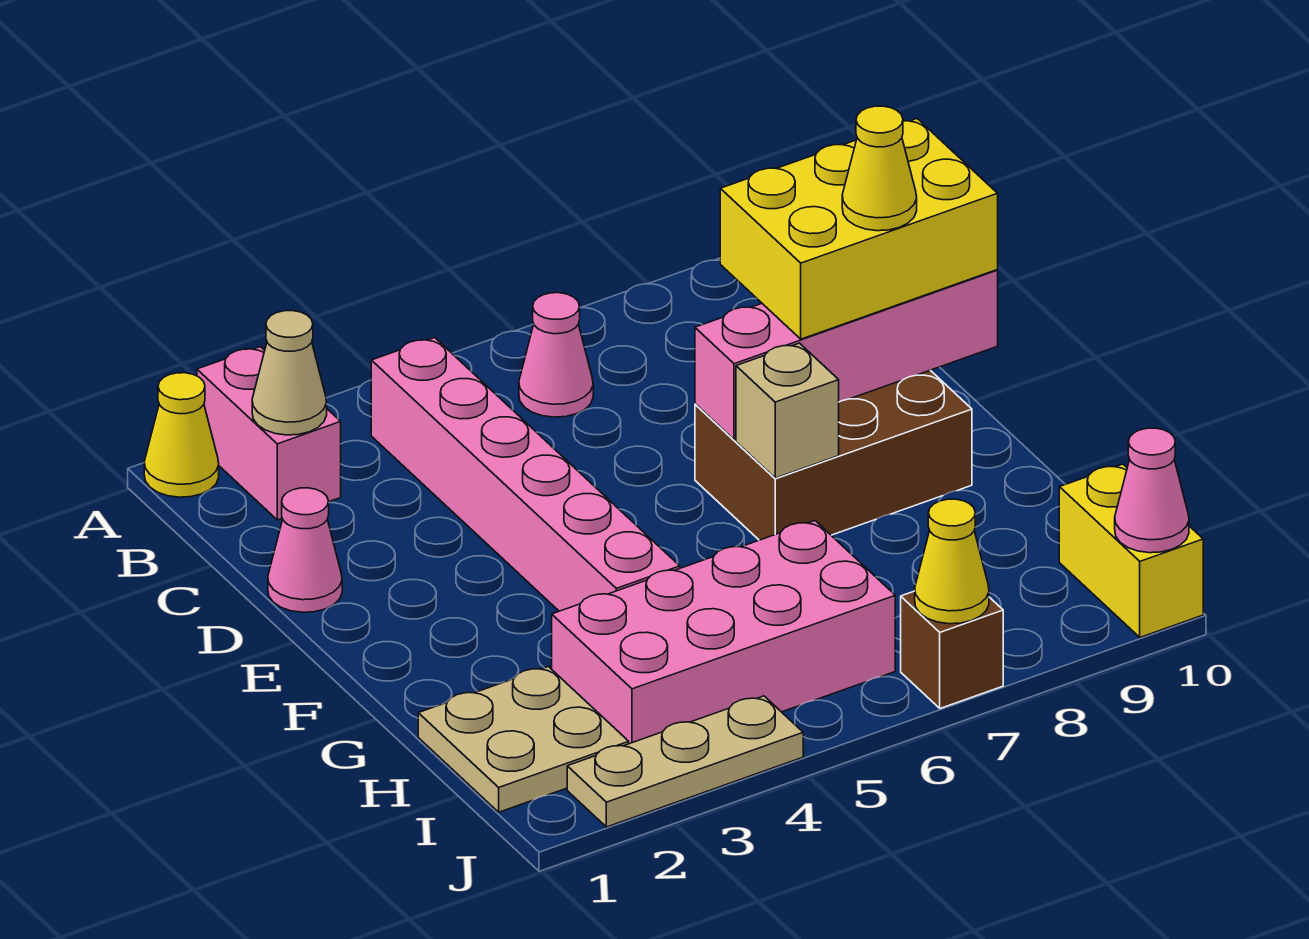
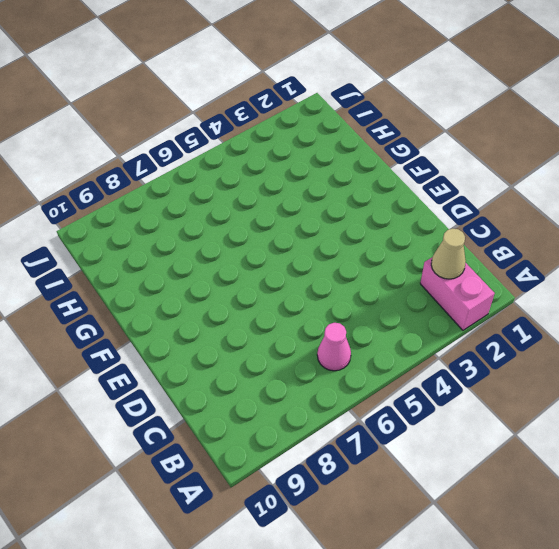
none -> yellow cone A1 level 1
none -> pink brick B4:G4 level 1
none -> pink cone D1 level 1

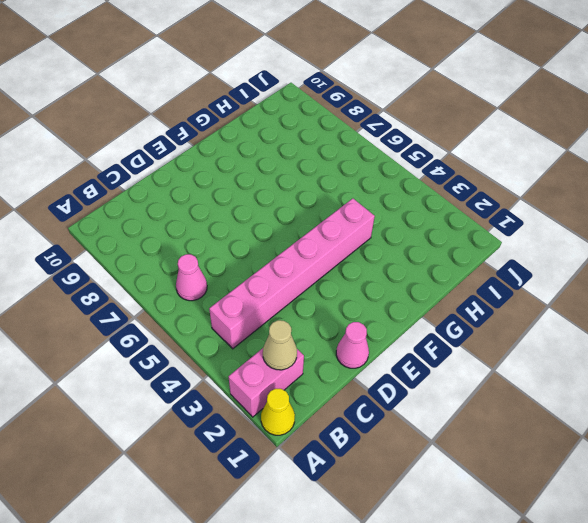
none -> brown brick E7:F9 level 1
none -> tan plate H1:I2 level 1
none -> pink brick H3:I6 level 1

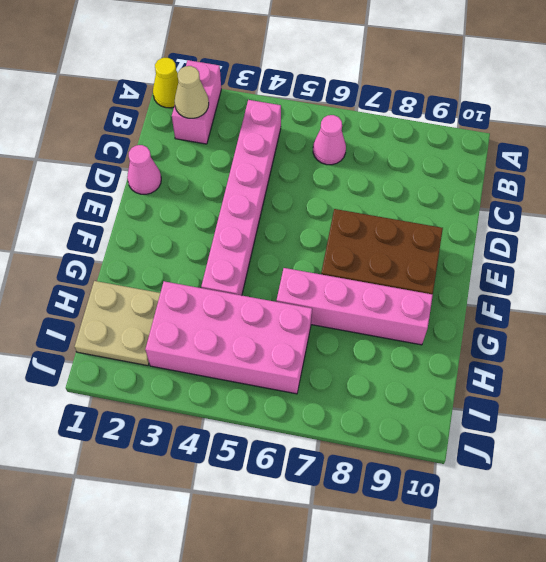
pink brick G6:G9 level 1 -> pink brick E7:E10 level 2
none -> yellow brick I10:J10 level 1
none -> tan plate J2:J4 level 1
none -> brown brick J7 level 1

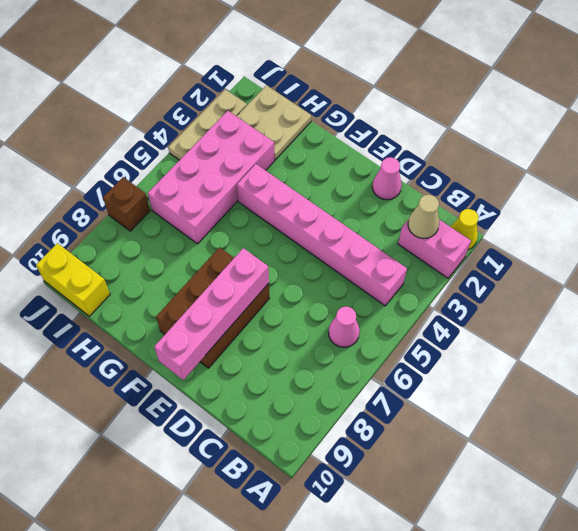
none -> tan brick F7 level 2
none -> yellow cone J7 level 2
none -> pink cone J10 level 2

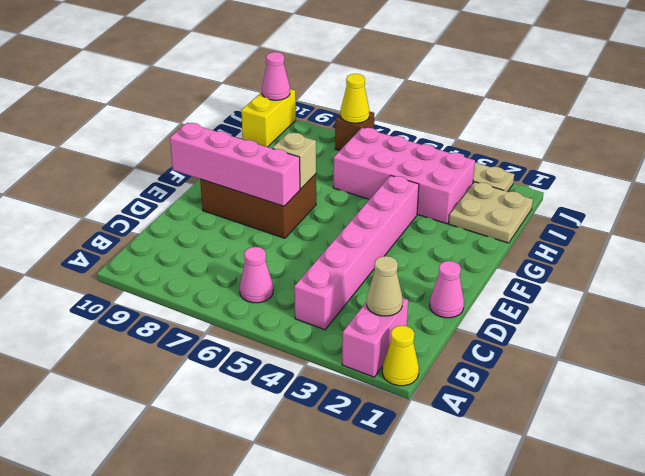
none -> yellow brick D8:E10 level 3
none -> yellow cone E9 level 4

